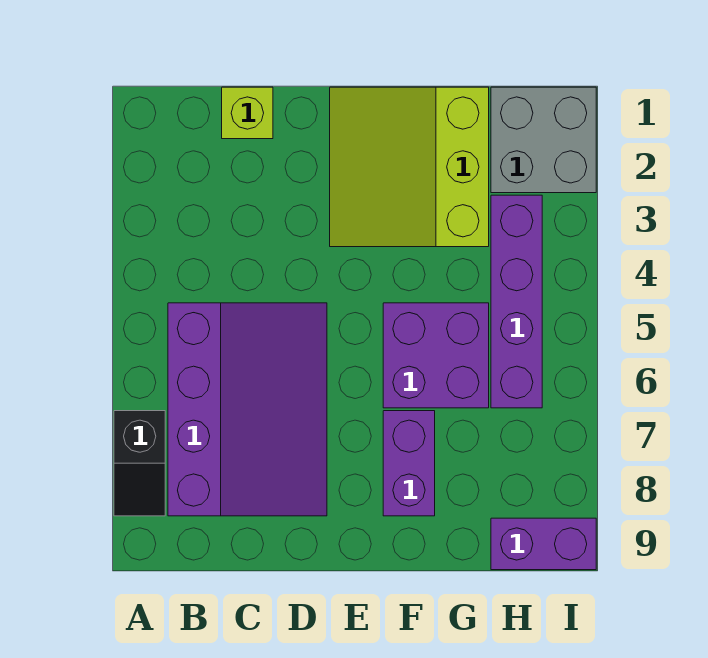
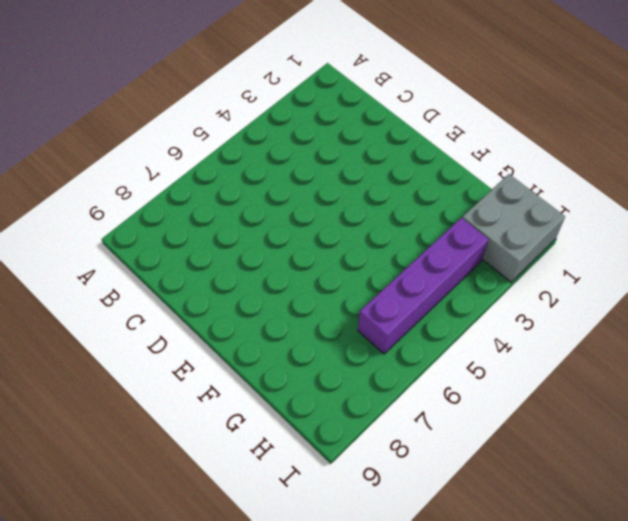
none -> black slope A7:A8 level 1 top 7
none -> purple slope B5:D8 level 1 top B

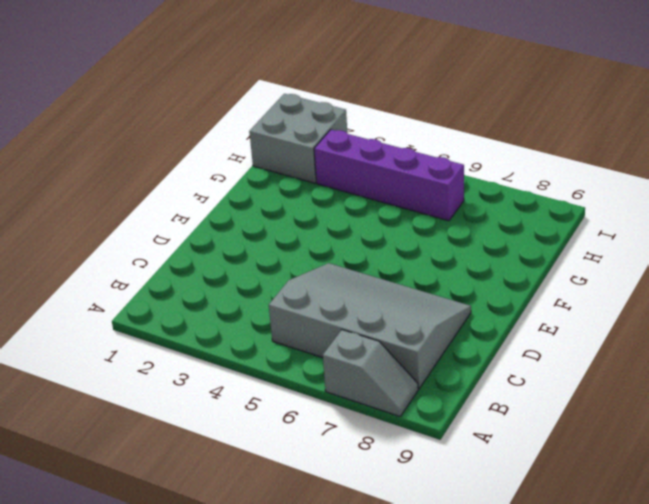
grey slope A7:A8 level 1 top 7 -> black slope A7:A8 level 1 top 7
grey slope B5:D8 level 1 top B -> purple slope B5:D8 level 1 top B
none -> lime brick C1 level 1
none -> lime slope E1:G3 level 1 top G

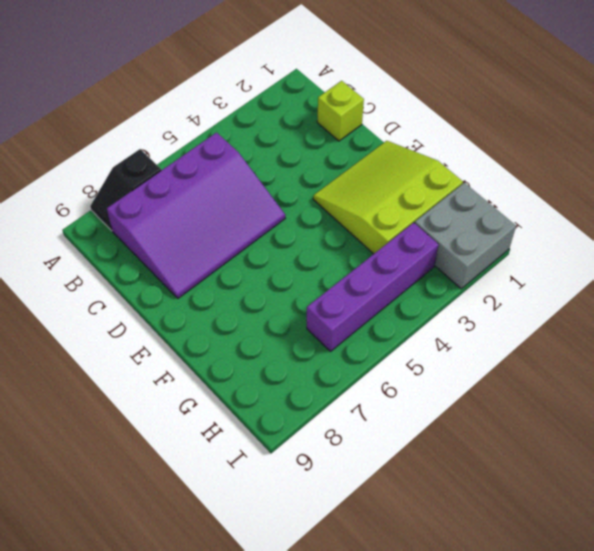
none -> purple brick F5:G6 level 1
none -> purple brick F7:F8 level 1

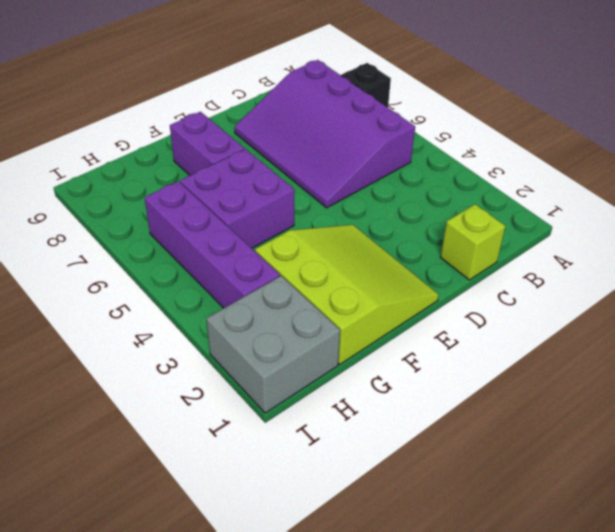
none -> purple brick H9:I9 level 1

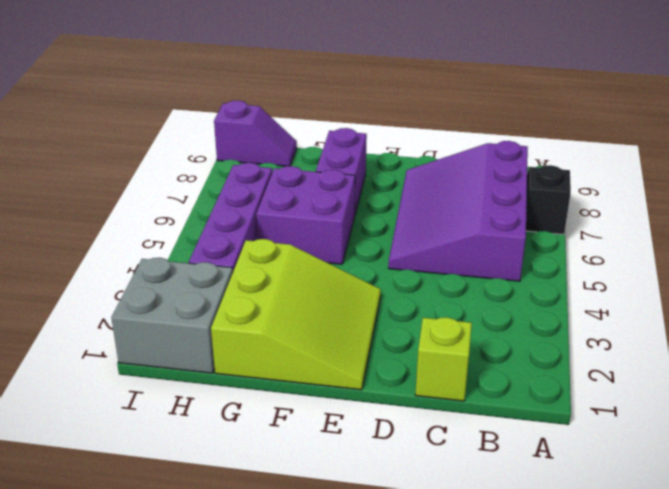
purple slope H9:I9 level 1 top I -> purple brick H9:I9 level 1

